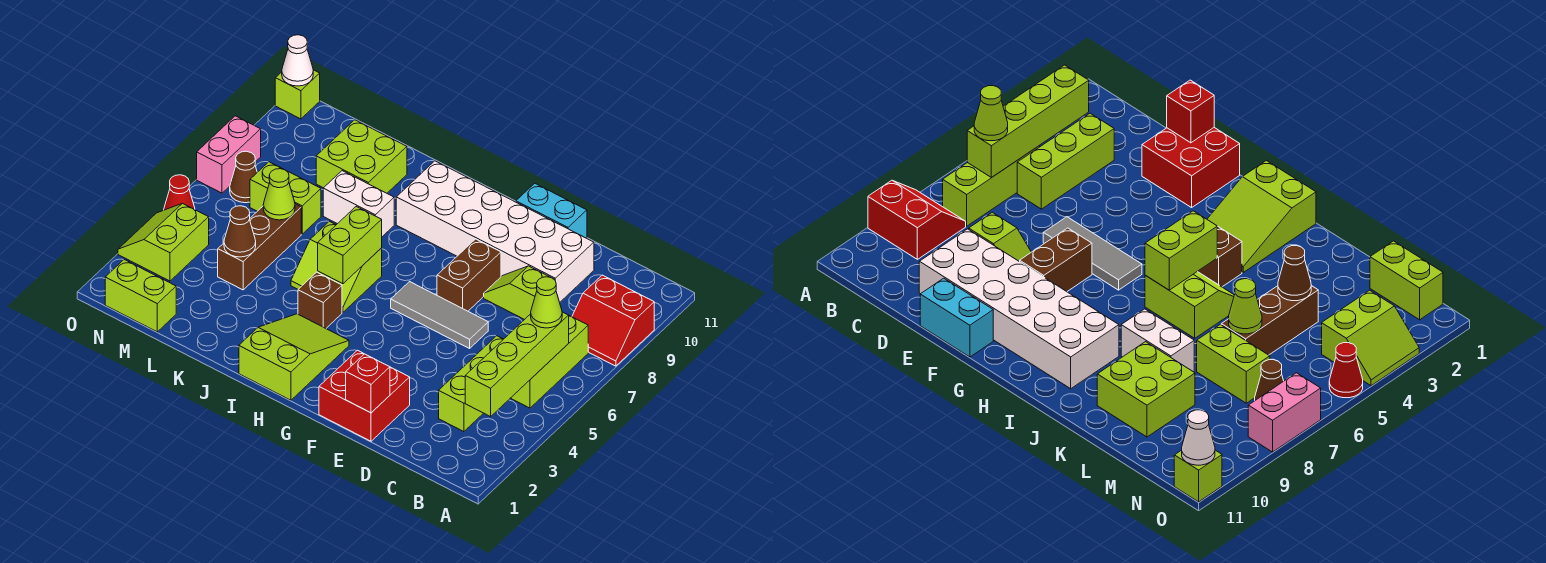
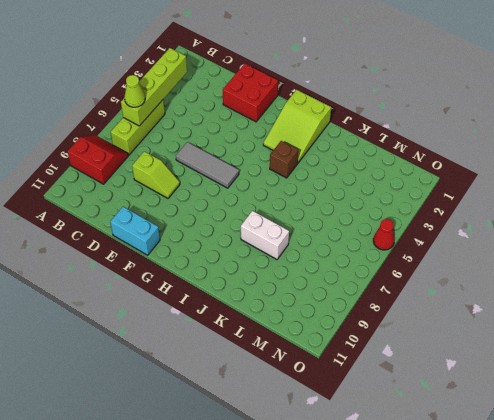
none -> lime brick C3:C5 level 1
none -> white brick D9:I10 level 1
none -> brown brick F7:F8 level 1

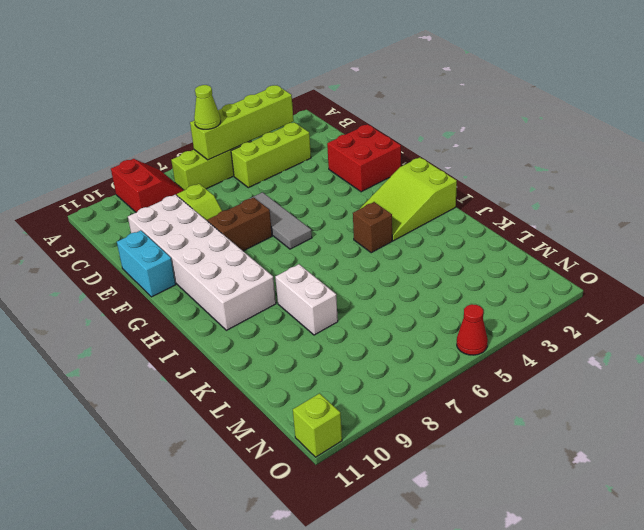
none -> lime slope I5:J6 level 1 top 6
none -> lime brick K9:L10 level 1
none -> brown brick L4:L6 level 1

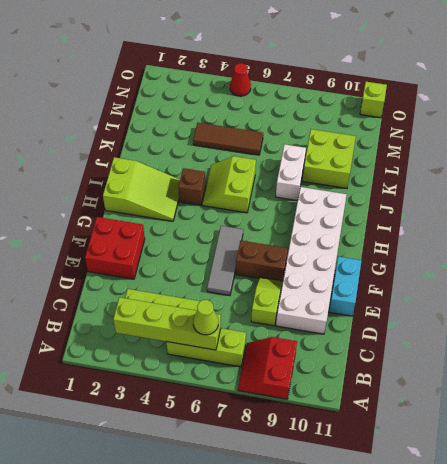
brown tile L4:L6 level 1 -> brown brick L4:L6 level 1
none -> lime brick L7:M7 level 1
none -> lime brick M1:N1 level 1
none -> lime slope N3:O4 level 1 top N

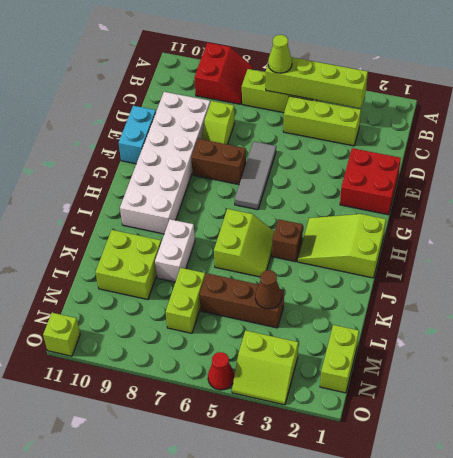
none -> brown cone N7 level 1
none -> pink brick O7:O8 level 1
none -> red brick E1 level 2

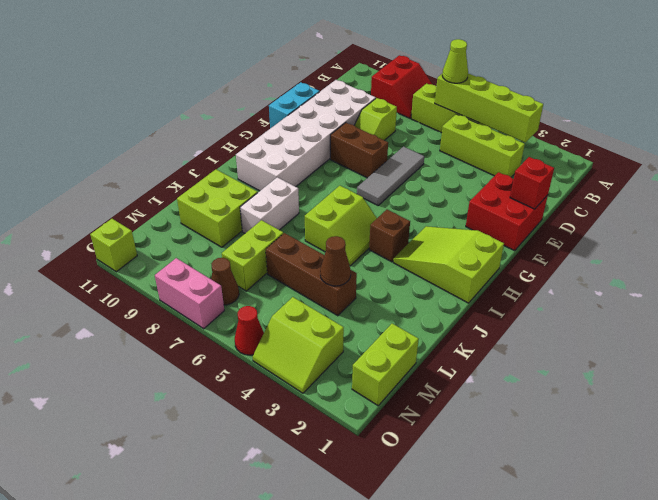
none -> lime brick I5:I6 level 2
none -> lime cone L6 level 2
none -> white cone O11 level 2

